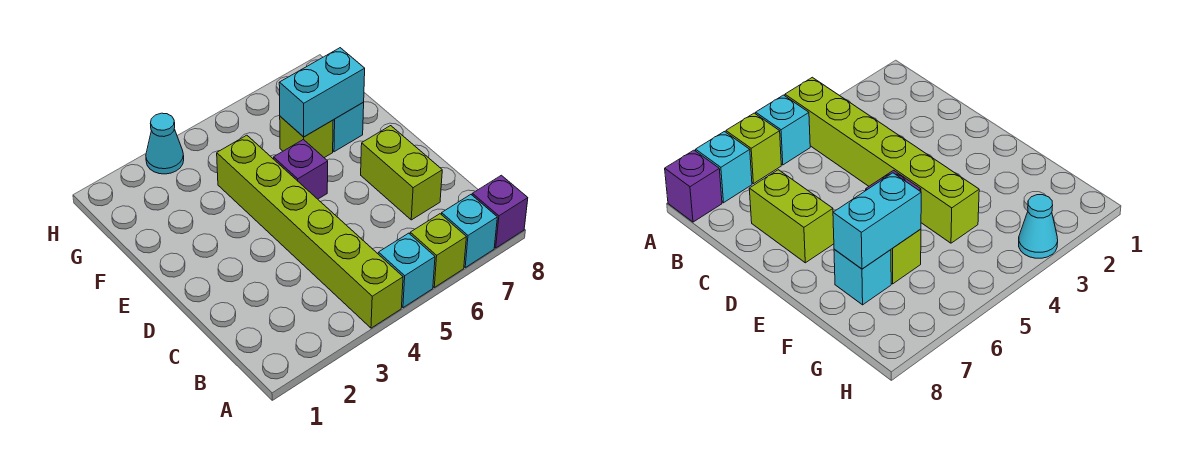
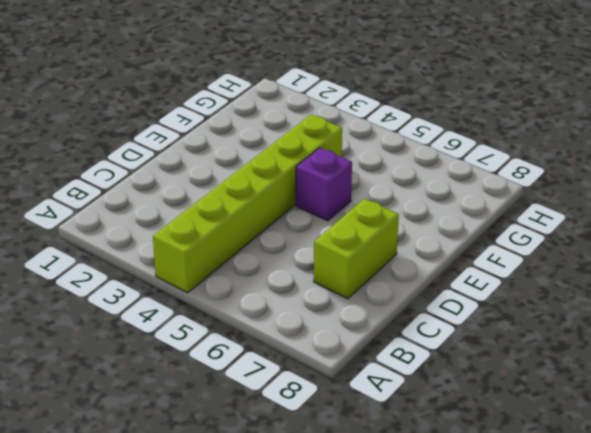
none -> cyan brick A5 level 1
none -> lime brick A6 level 1

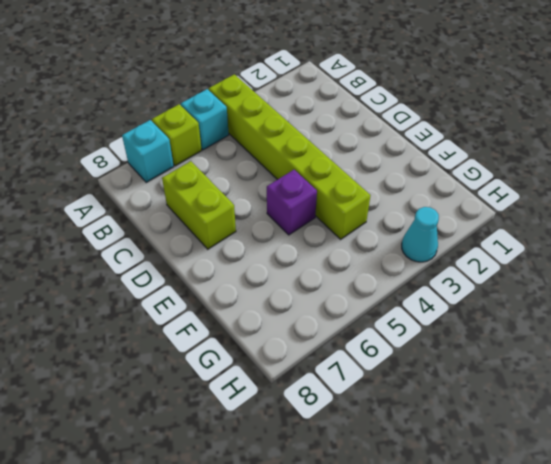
none -> purple brick A8 level 1
none -> lime brick F6 level 1

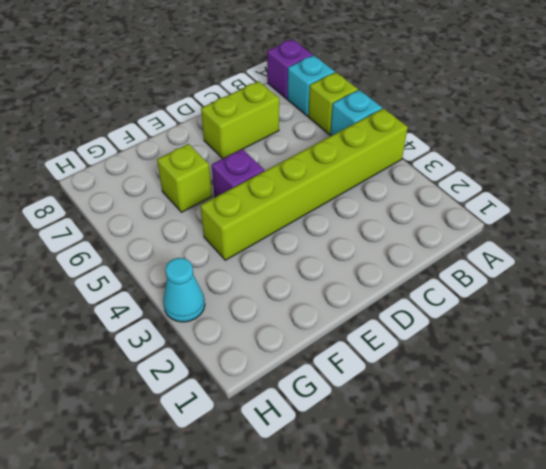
none -> cyan brick F7 level 1
none -> cyan brick F6:F7 level 2

